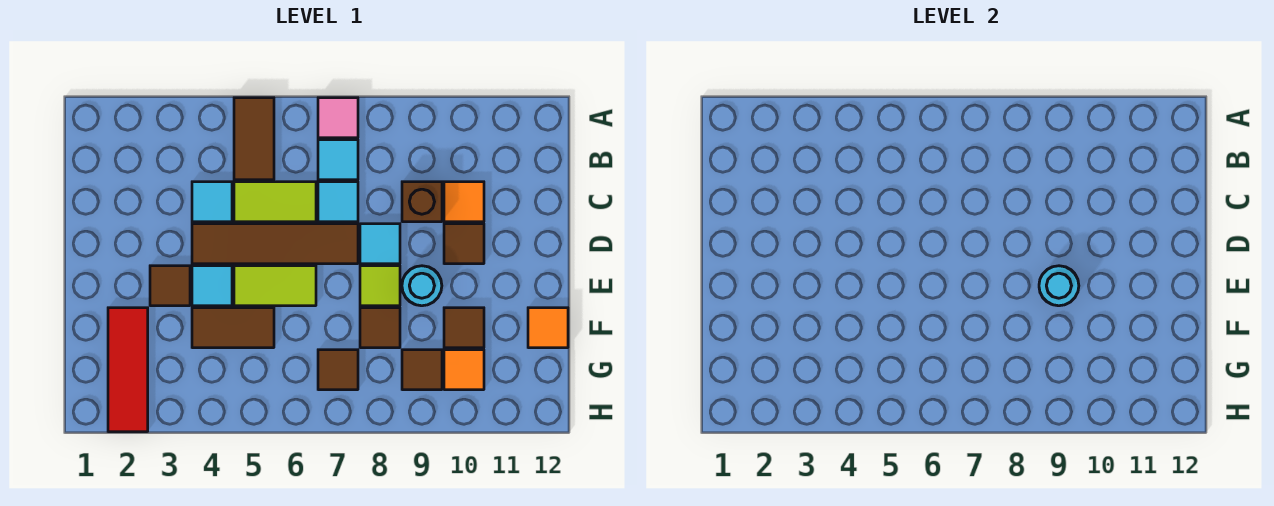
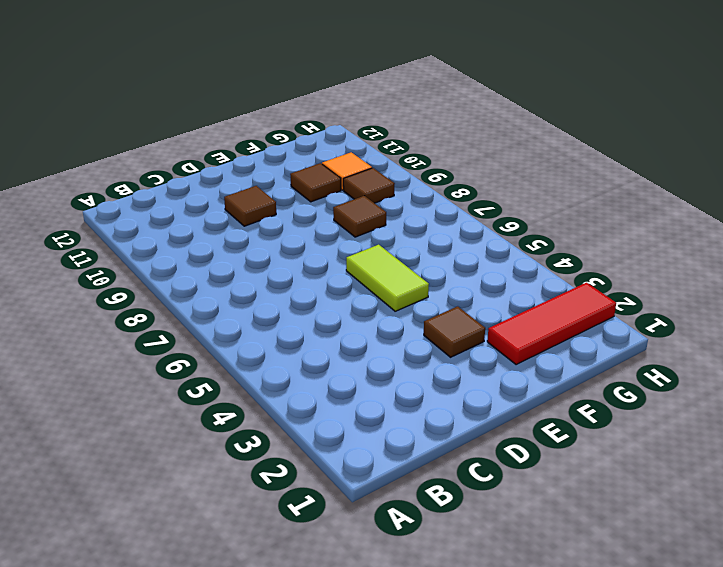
none -> brown tile A5:B5 level 1
none -> pink tile A7 level 1
none -> cyan tile B7 level 1

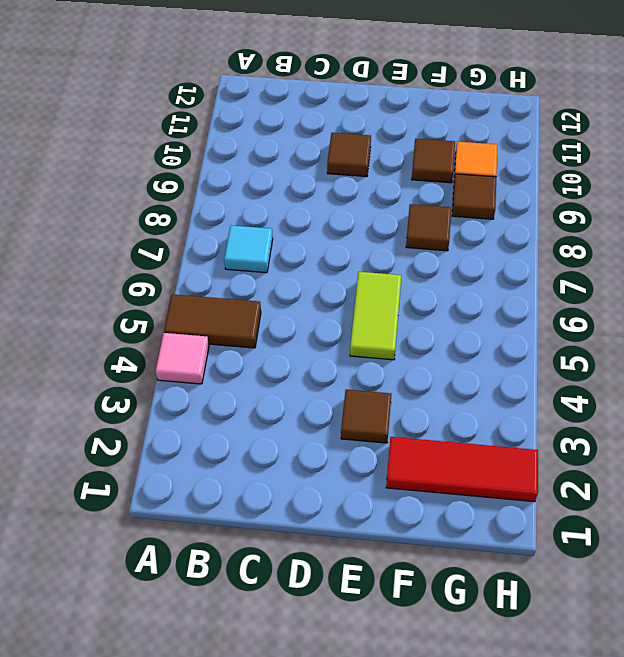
pink tile A4 level 1 -> pink tile A7 level 1
none -> cyan tile C4 level 1
none -> lime tile C5:C6 level 1
none -> cyan tile C7 level 1

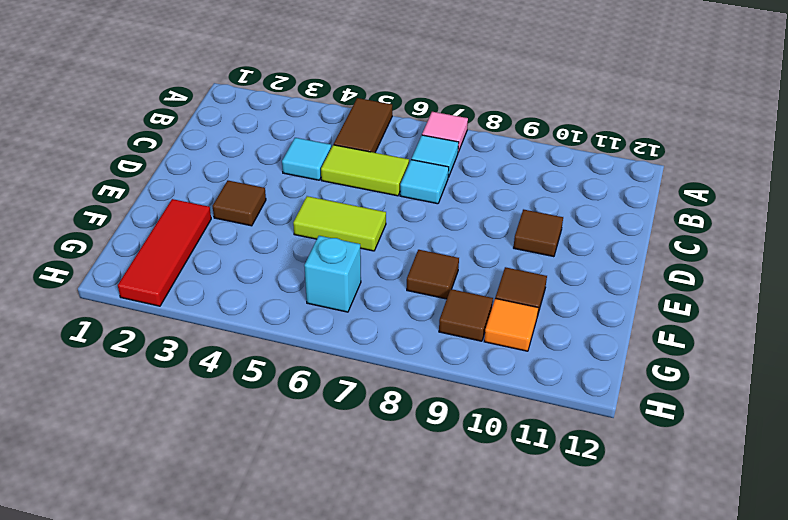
cyan brick G6 level 1 -> none
none -> brown brick C9 level 1
none -> orange tile C10 level 1
none -> brown tile D4:D7 level 1

